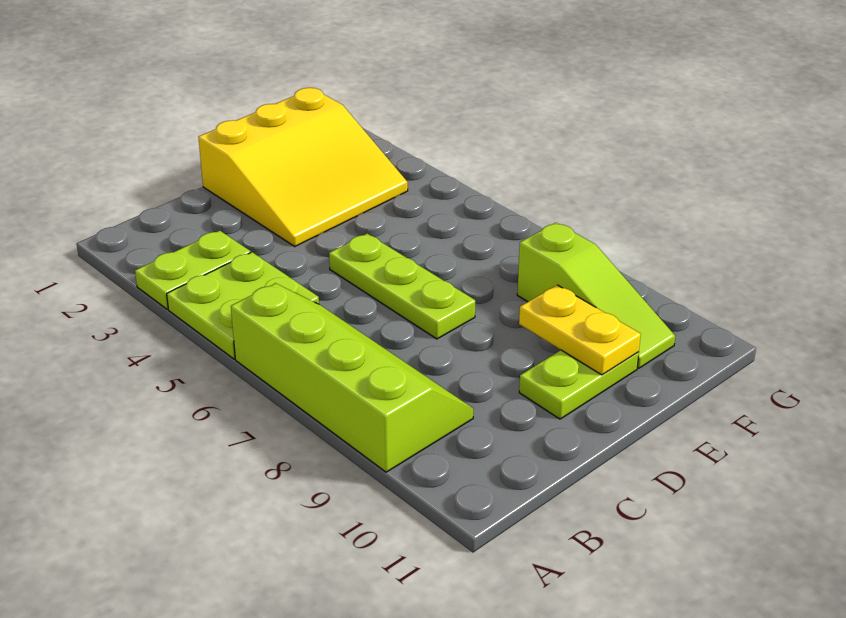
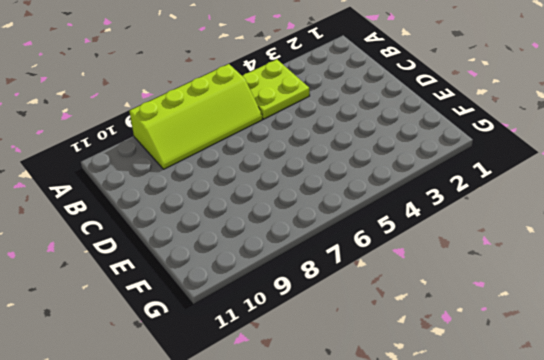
none -> lime plate A3:B3 level 1
none -> yellow slope D1:F3 level 1 top 1

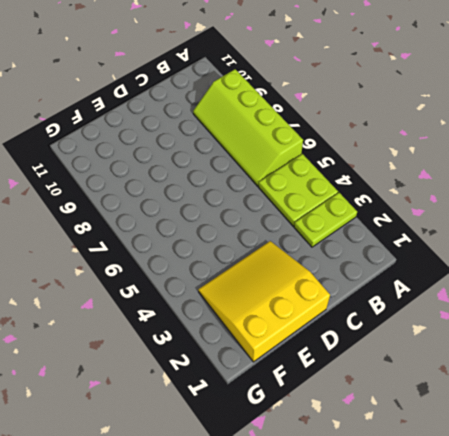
none -> lime plate D5:D7 level 1
none -> lime plate D10:E10 level 1

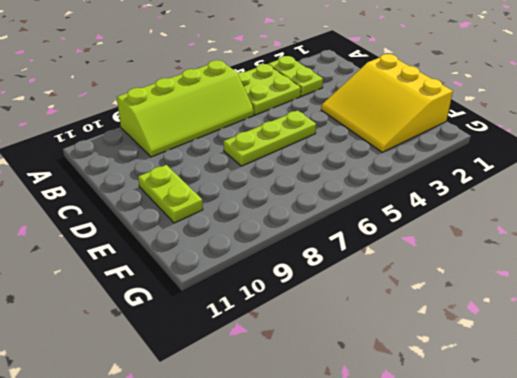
none -> lime slope F8:F10 level 1 top 8
none -> yellow plate E9:E10 level 2

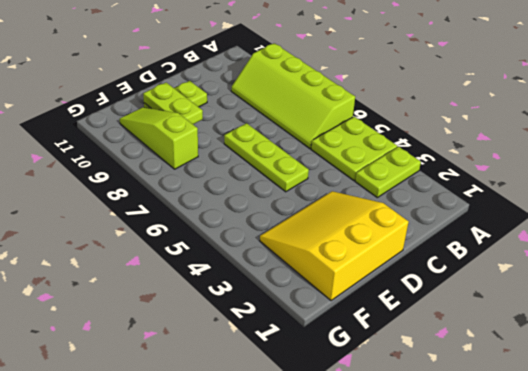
lime plate E9:E10 level 2 -> yellow plate E9:E10 level 2

